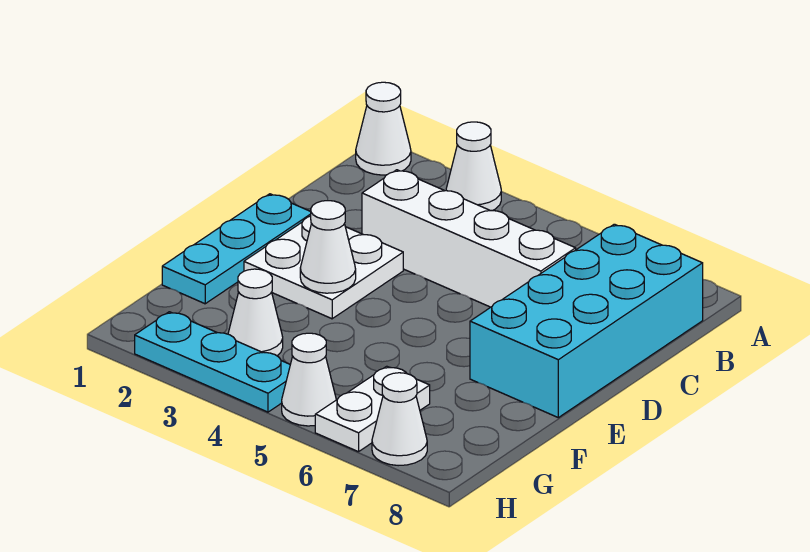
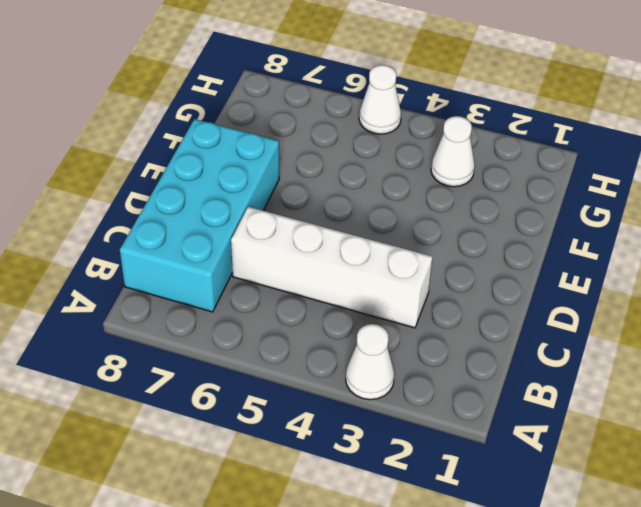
none -> white cone A1 level 1
none -> cyan plate D1:F1 level 1
none -> white plate D2:E3 level 1

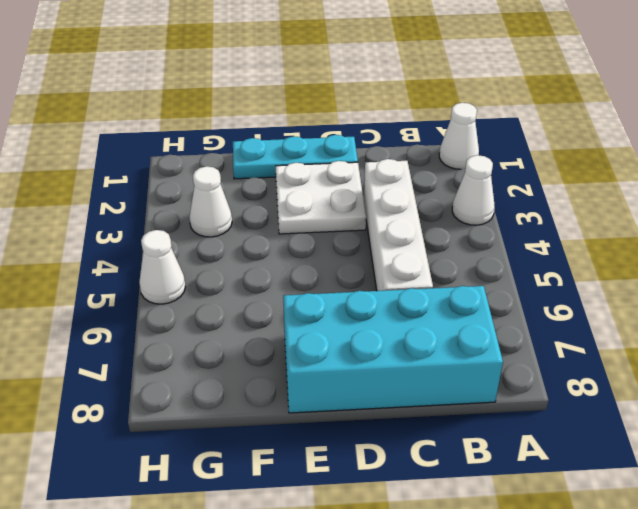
none -> white plate G6:H6 level 1
none -> cyan plate H2:H4 level 1
none -> white cone H7 level 1

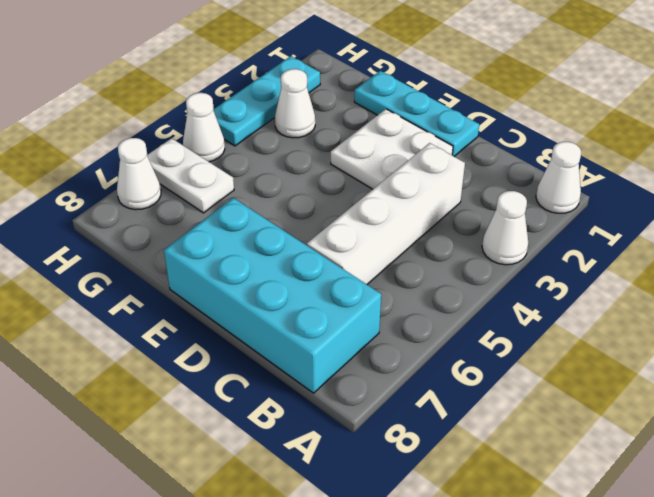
none -> white cone E3 level 2

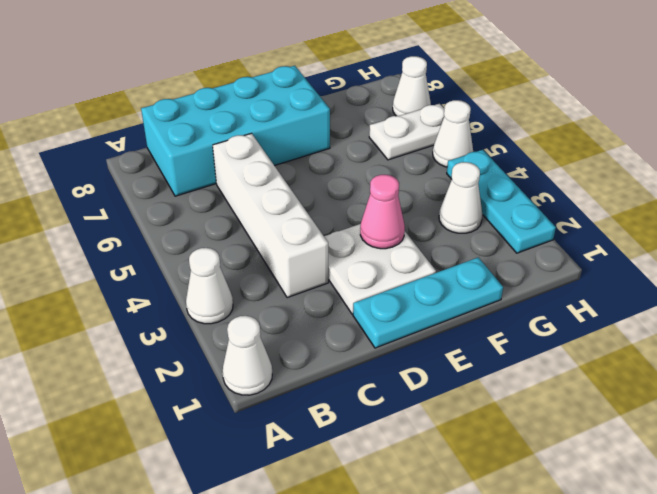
pink cone E3 level 2 -> white cone E3 level 2

